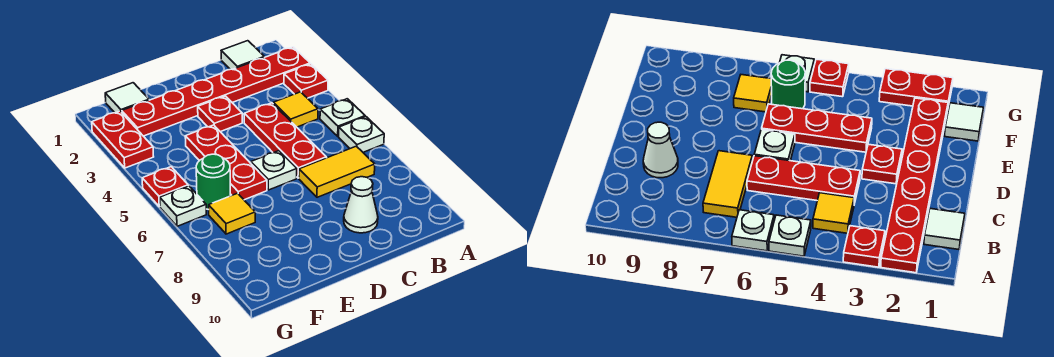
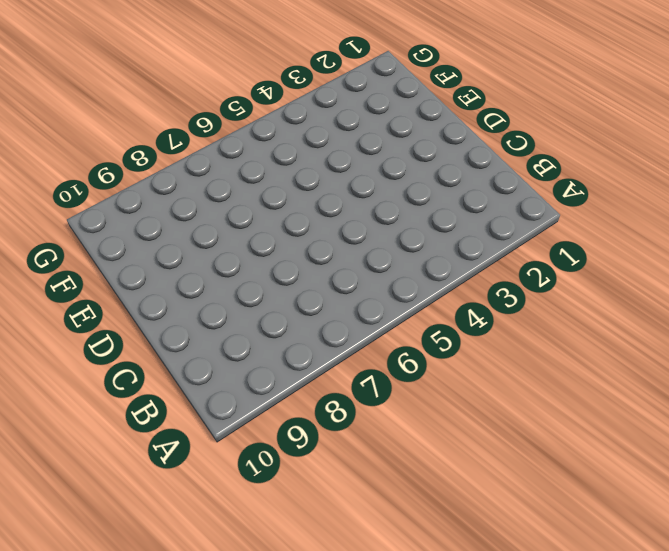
none -> red plate A2:F2 level 1
none -> red plate A3 level 1
none -> white plate A5 level 1

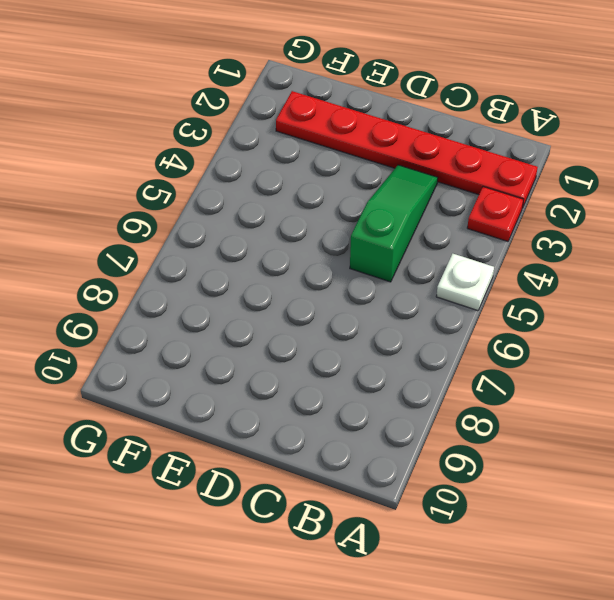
green slope C3:C5 level 1 top 5 -> red plate C4:C6 level 1
none -> white plate A6 level 1
none -> white tile B1 level 1
none -> yellow tile B4 level 1

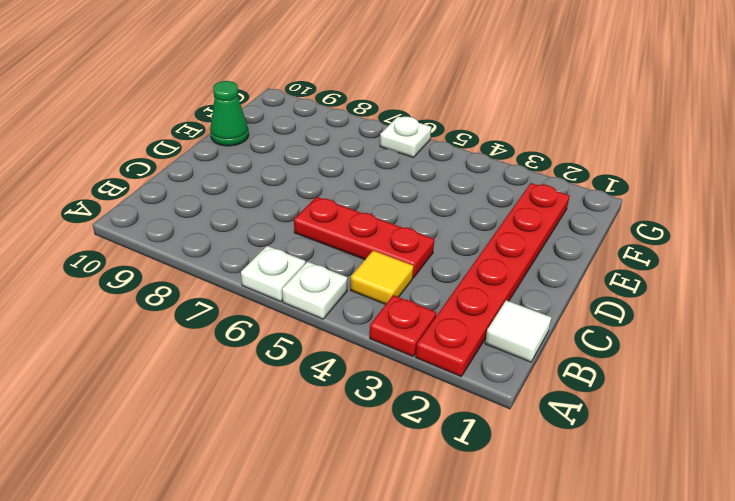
green cone E10 level 1 -> none
none -> yellow tile B7:C7 level 1
none -> white cone C9 level 1
none -> red plate D3 level 1

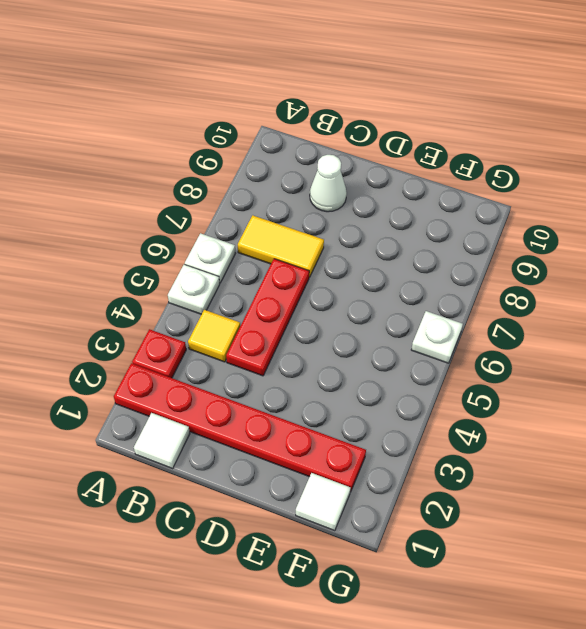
none -> red plate D3 level 1
none -> white plate D6 level 1
none -> red plate E4:E6 level 1

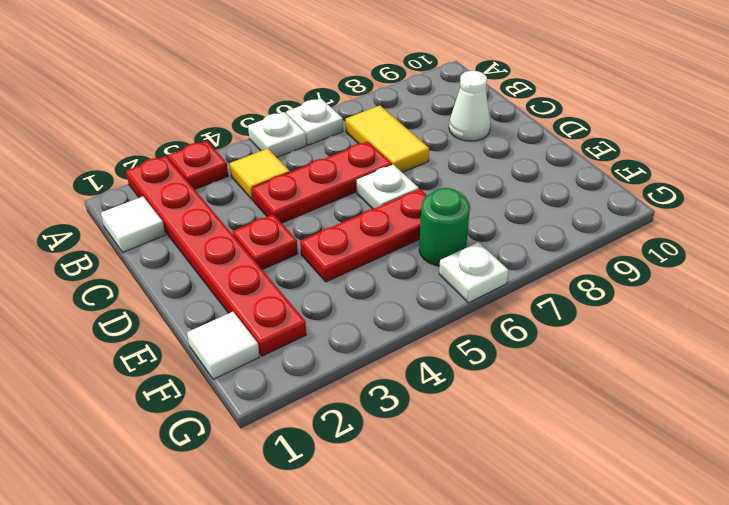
none -> yellow tile F7 level 1
none -> red plate G2:G3 level 1
none -> red plate G5 level 1

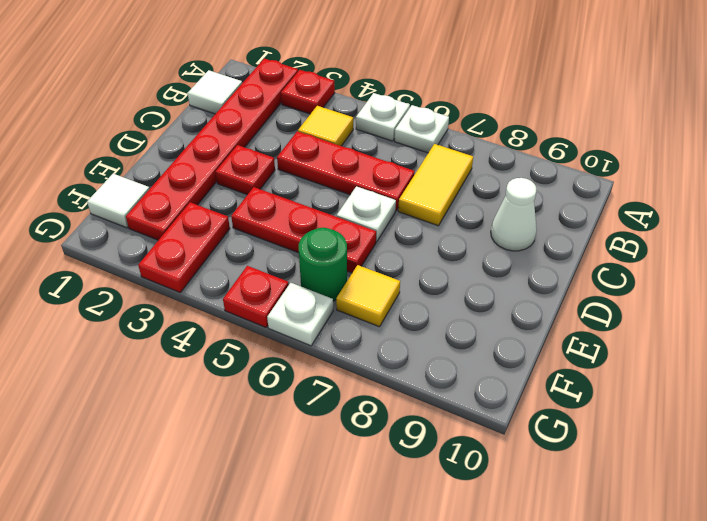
red plate F3:G3 level 1 -> red plate G2:G3 level 1

